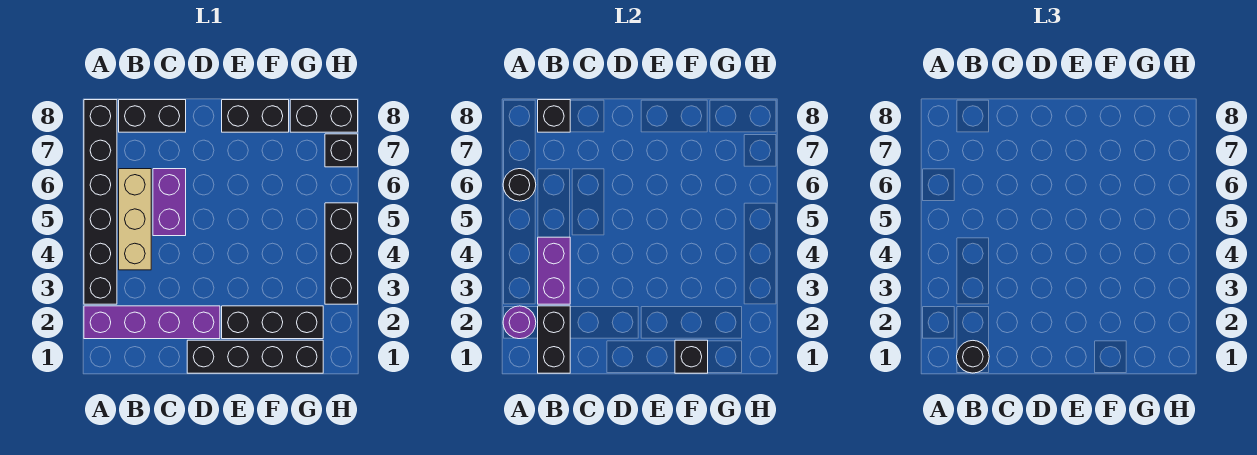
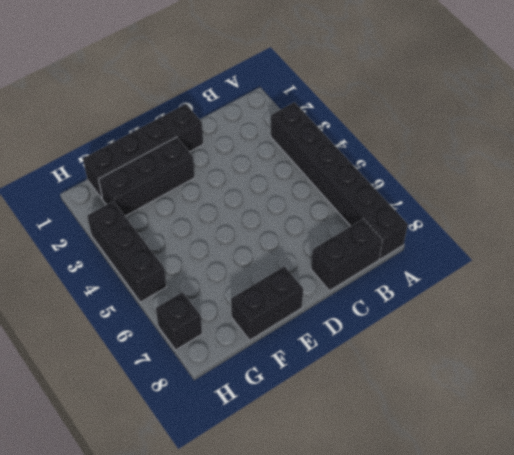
none -> purple brick A2:D2 level 1
none -> tan brick B4:B6 level 1
none -> purple brick C5:C6 level 1

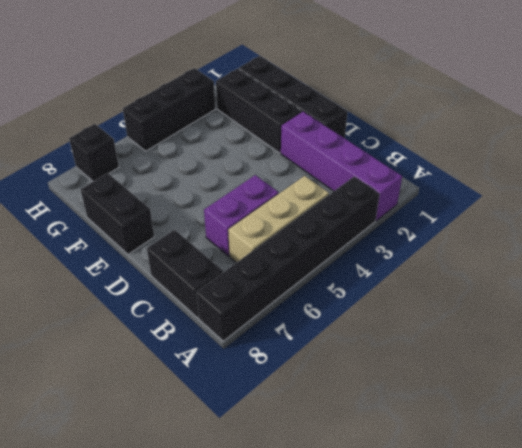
none -> black brick G8:H8 level 1
none -> purple round brick A2 level 2
none -> black round brick A6 level 2

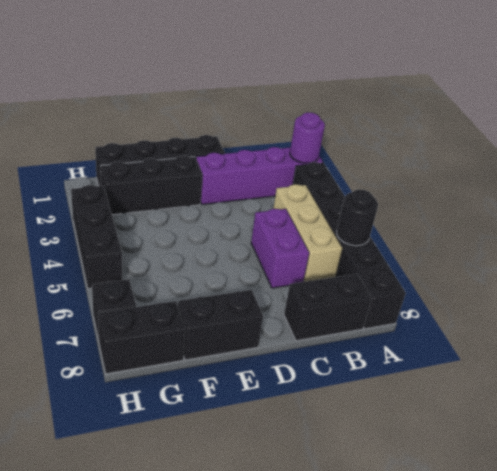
none -> black brick B1:B2 level 2
none -> purple brick B3:B4 level 2
none -> black brick B8 level 2

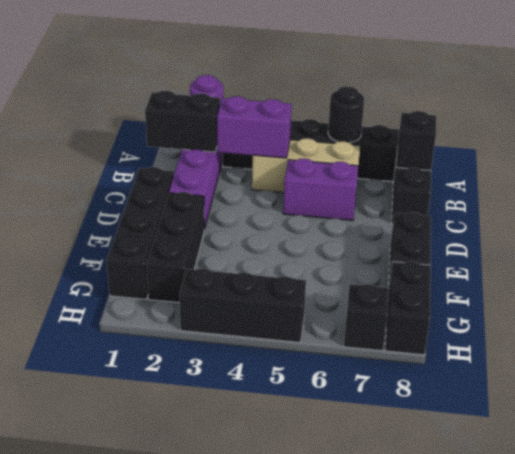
none -> black brick F1 level 2
none -> black round brick B1 level 3

